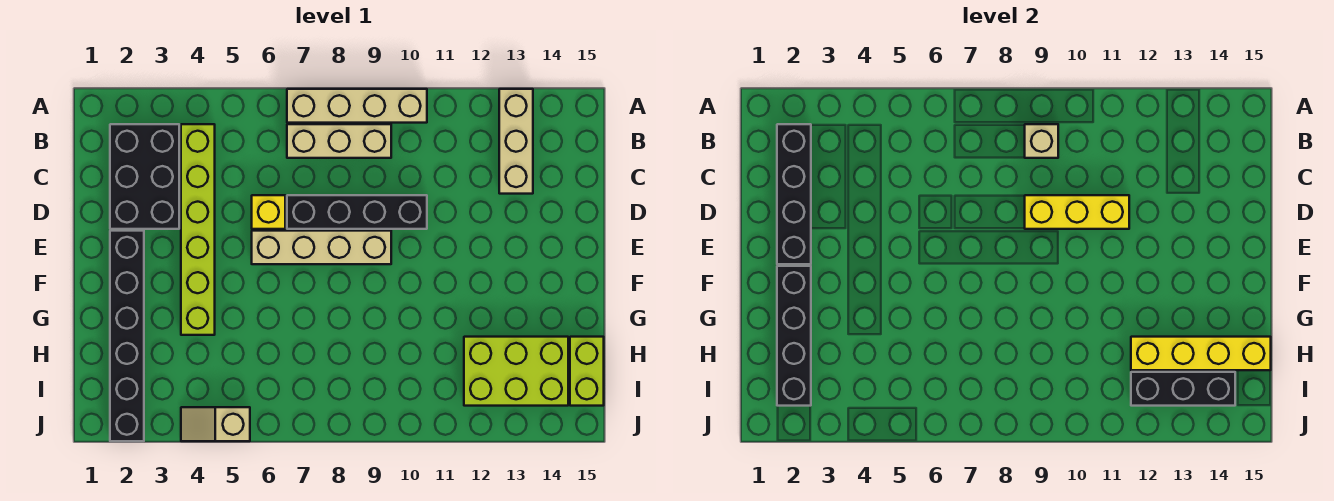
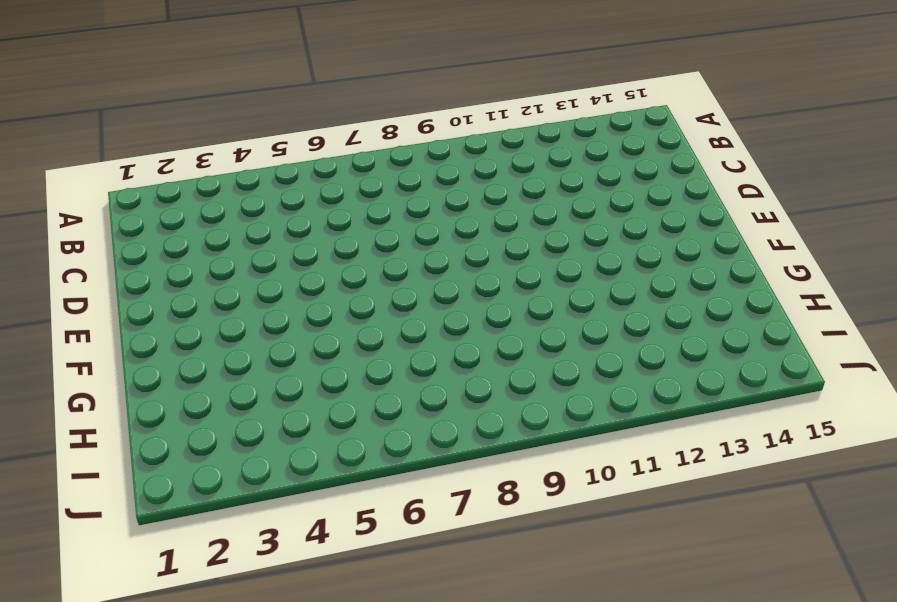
none -> tan brick A7:A10 level 1
none -> tan brick A13:C13 level 1
none -> black brick B2:D3 level 1

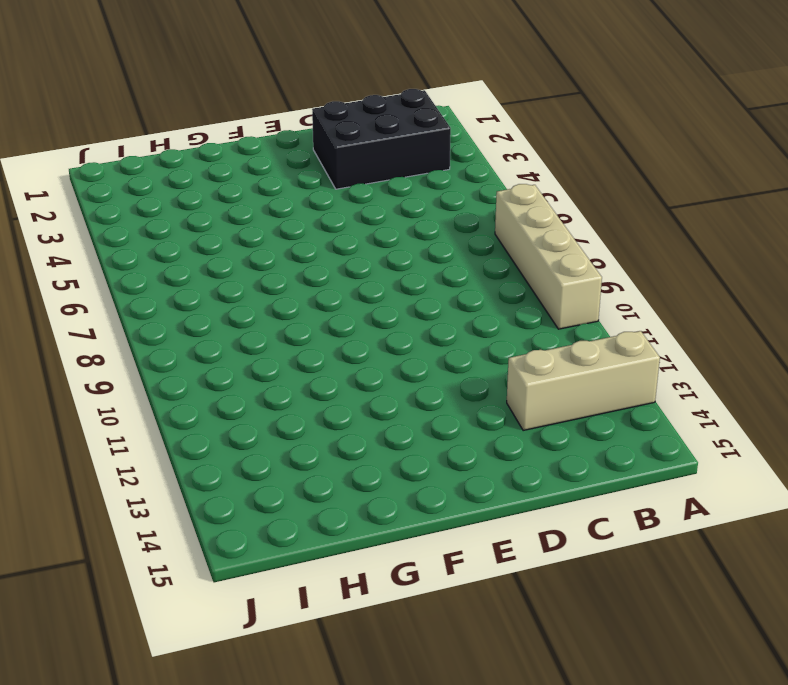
none -> lime brick B4:G4 level 1
none -> tan brick B7:B9 level 1
none -> yellow brick D6 level 1

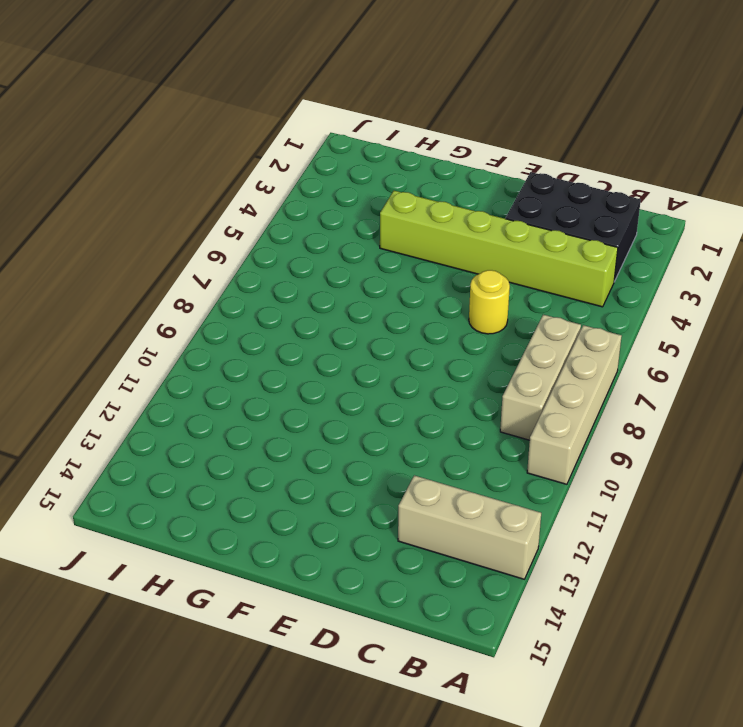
yellow round brick D6 level 1 -> yellow brick D6 level 1
none -> black brick D7:D10 level 1
none -> black brick E2:J2 level 1
none -> tan brick E6:E9 level 1

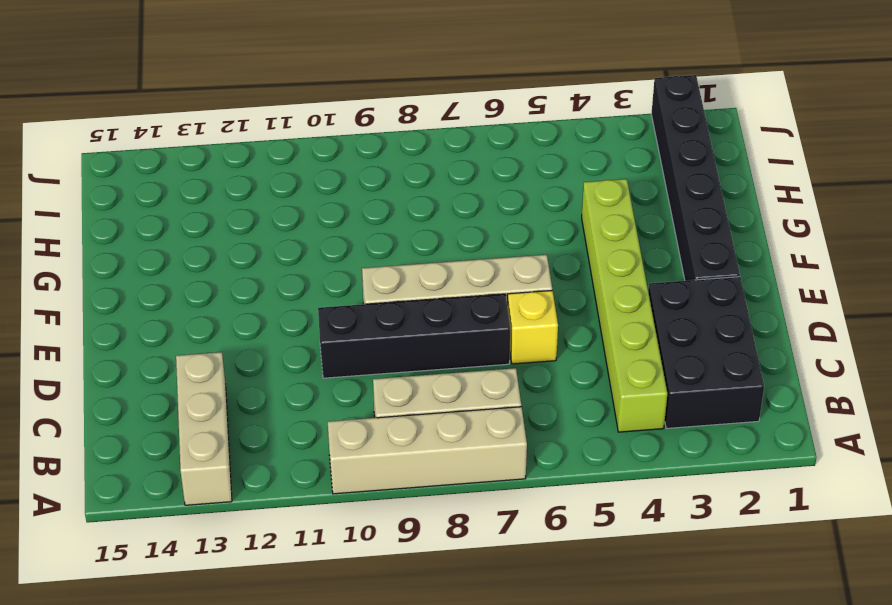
none -> lime brick H12:I14 level 1
none -> lime brick H15:I15 level 1
none -> tan slope J4:J5 level 1 top 5

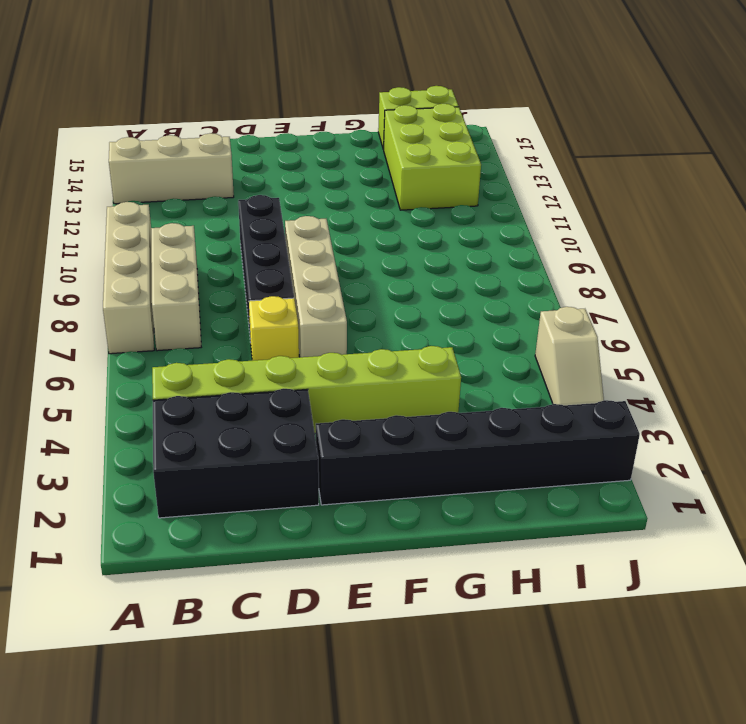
none -> black brick B2:E2 level 2
none -> tan brick B9 level 2
none -> yellow brick D9:D11 level 2

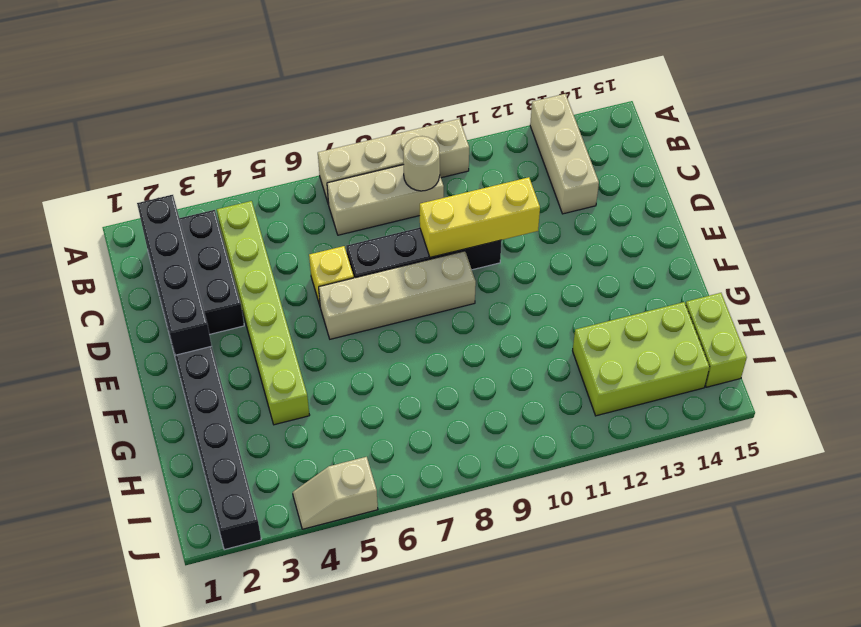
tan round brick B9 level 2 -> tan brick B9 level 2
none -> black brick F2:I2 level 2
none -> yellow brick H12:H15 level 2
none -> black brick I12:I14 level 2

